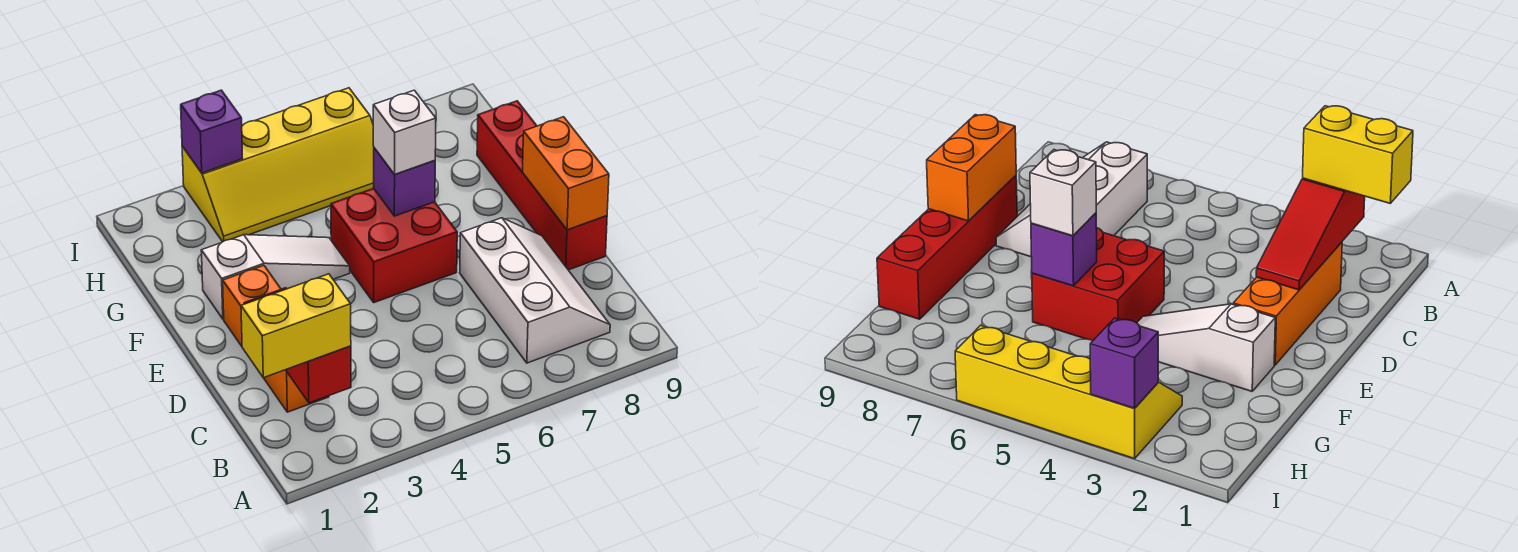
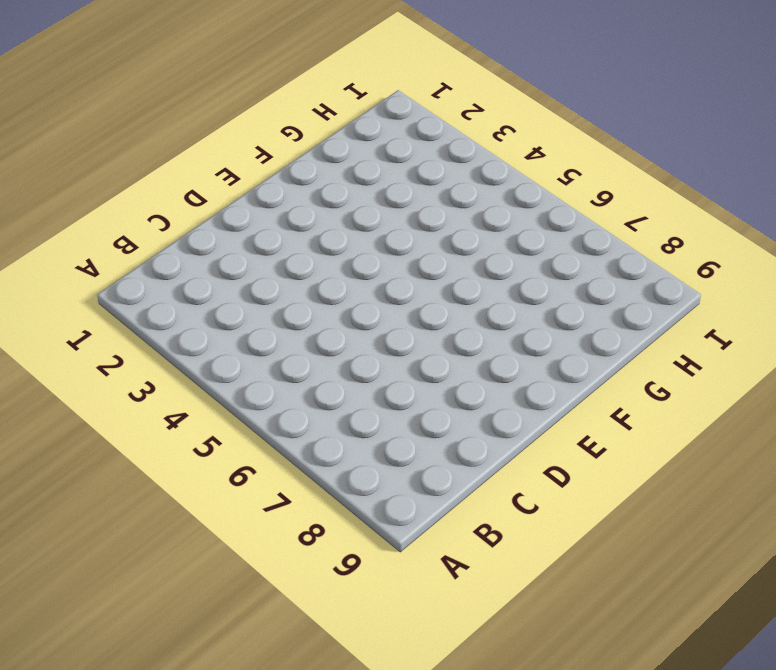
none -> white slope B7:D8 level 1 top 7
none -> orange brick C2:E2 level 1
none -> red brick D9:G9 level 1

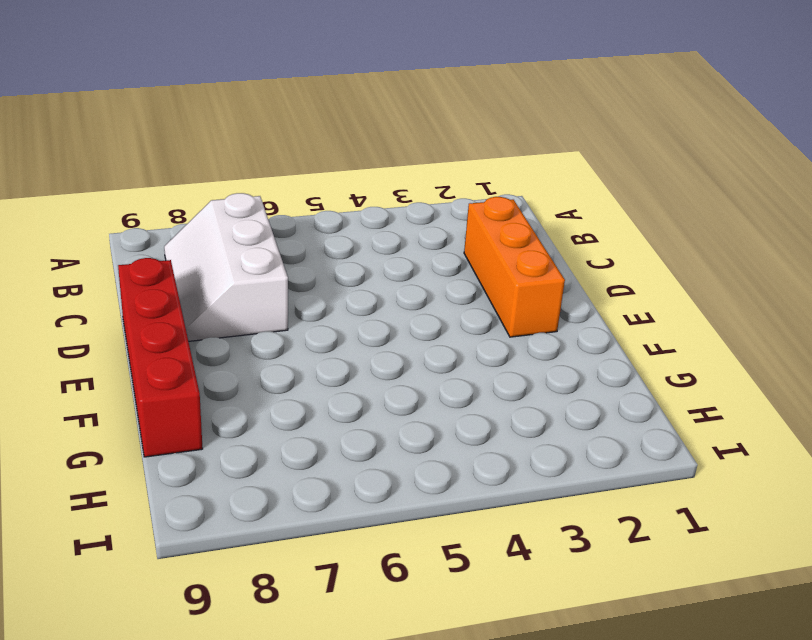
none -> red brick E5:F6 level 1
none -> white slope F2:F4 level 1 top 2
none -> yellow slope H3:I6 level 1 top I

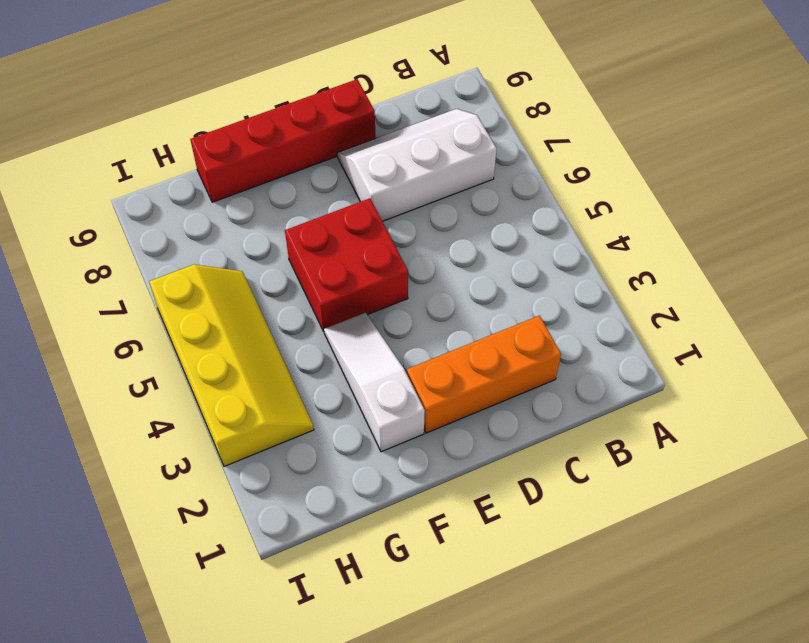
none -> red slope B2:D2 level 2 top B
none -> orange brick D9:E9 level 2
none -> purple brick F6 level 2

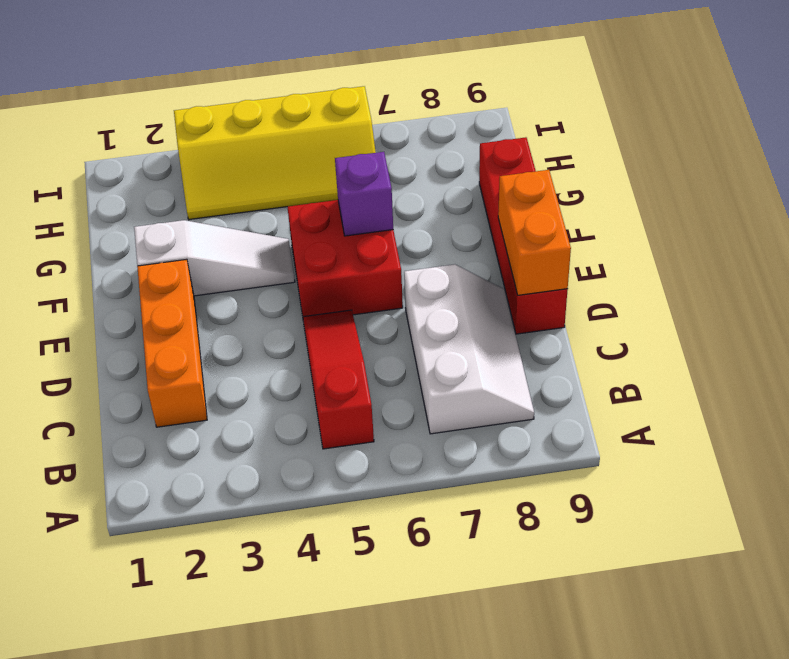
red slope B5:D5 level 1 top B -> red slope B2:D2 level 2 top B
none -> purple brick I3 level 2
none -> yellow brick B1:B2 level 3
none -> white brick F6 level 3

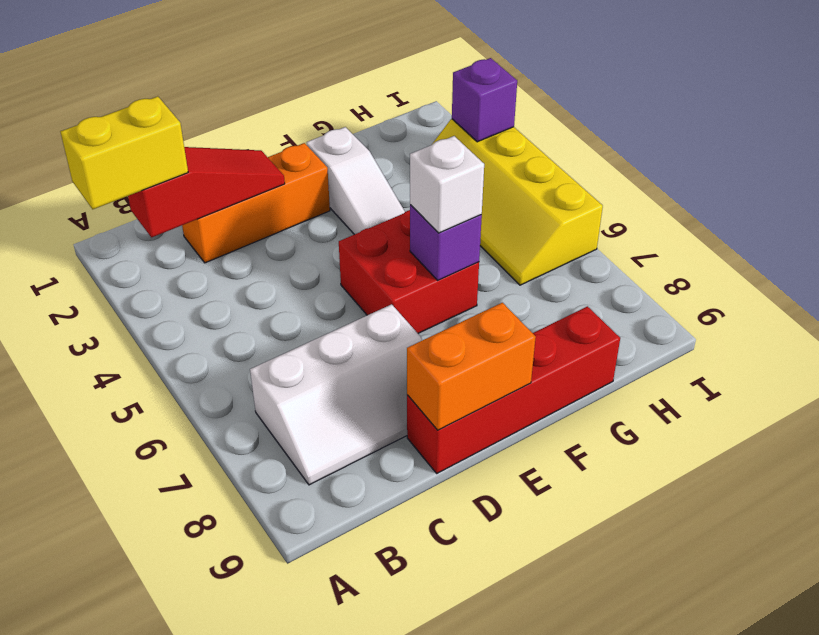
yellow brick A2:B2 level 3 -> yellow brick B1:B2 level 3

